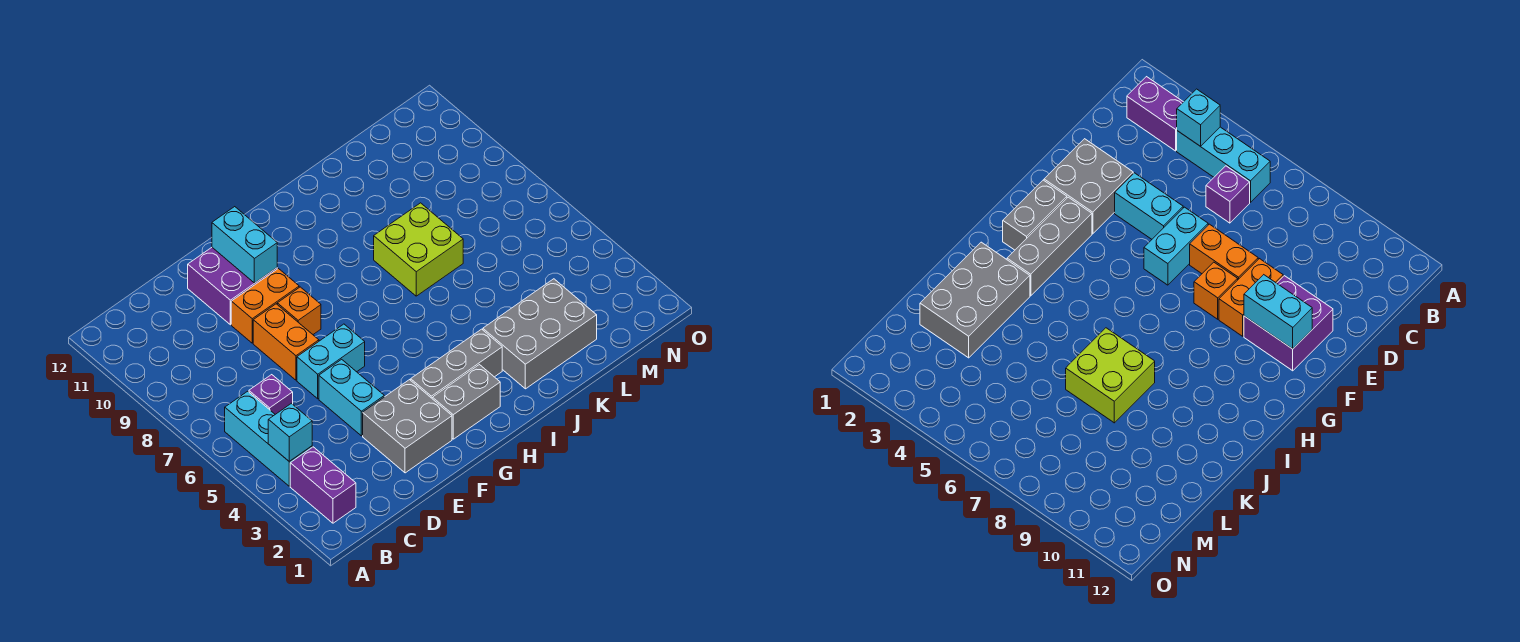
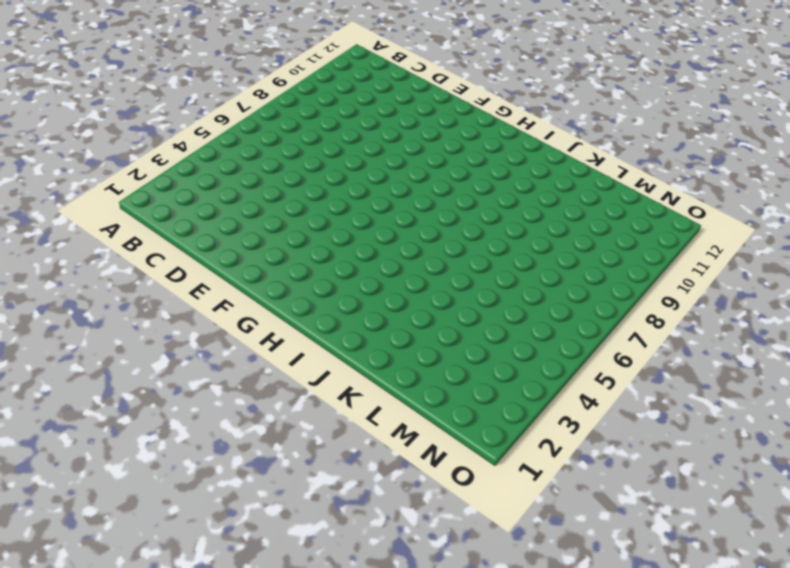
none -> purple brick B2:B3 level 1
none -> cyan brick B4:B6 level 1
none -> purple brick C6 level 1

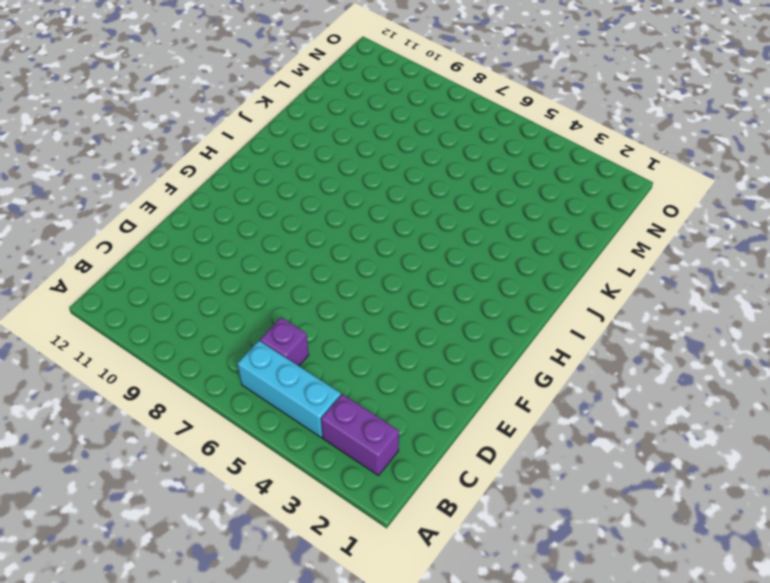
none -> grey brick E2:F3 level 1
none -> cyan brick E4:E5 level 1
none -> cyan brick E6:F6 level 1

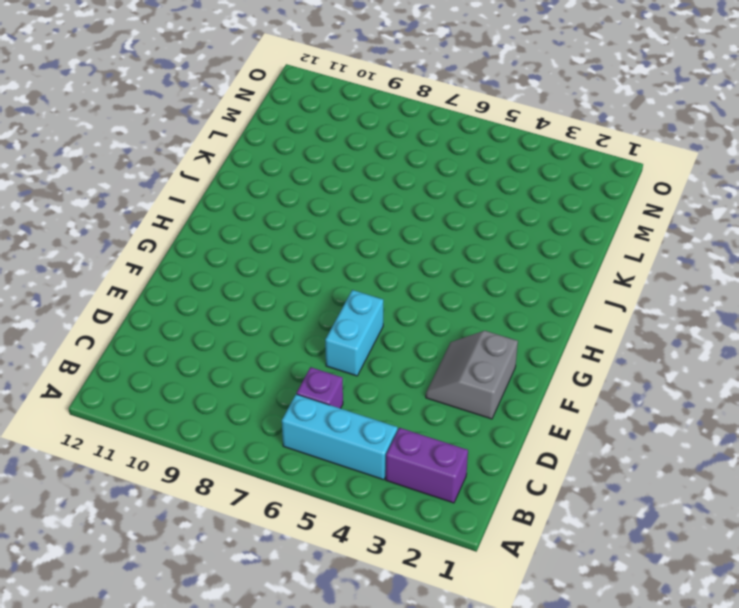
grey slope E2:F3 level 1 top 2 -> grey brick E2:F3 level 1
none -> cyan brick E4:E5 level 1
none -> orange brick E7:E8 level 1
none -> orange brick E9:F9 level 1

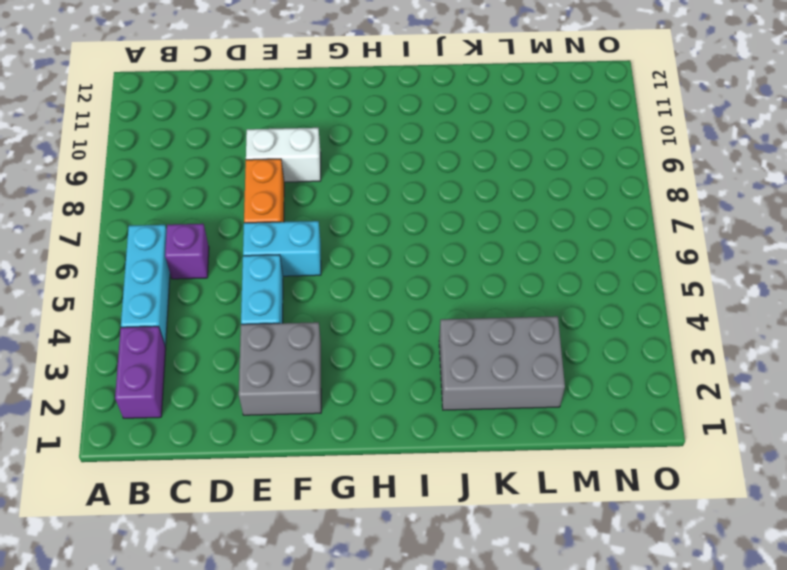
white brick E9:F9 level 1 -> orange brick E9:F9 level 1
none -> purple brick E10:F11 level 1
none -> orange brick F8 level 1
none -> grey brick G2:H2 level 1

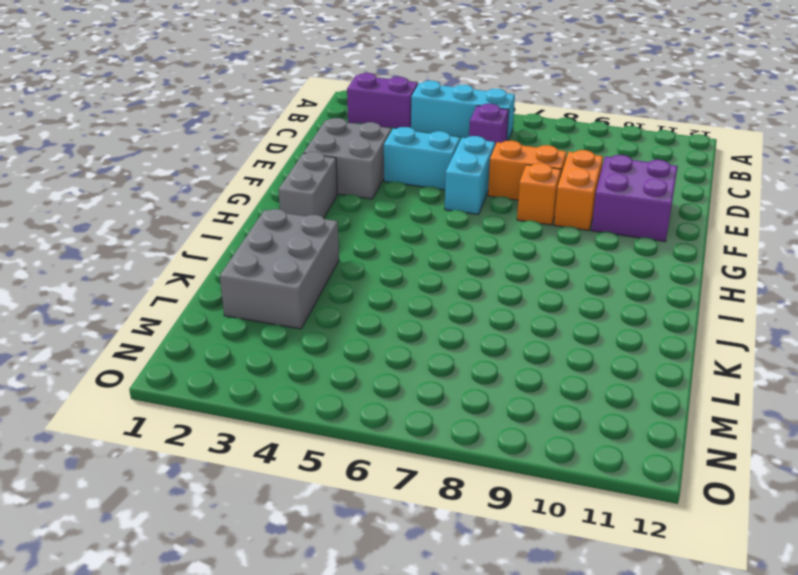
none -> grey brick G3:I3 level 1
none -> lime brick J7:K8 level 1
none -> cyan brick B4 level 2

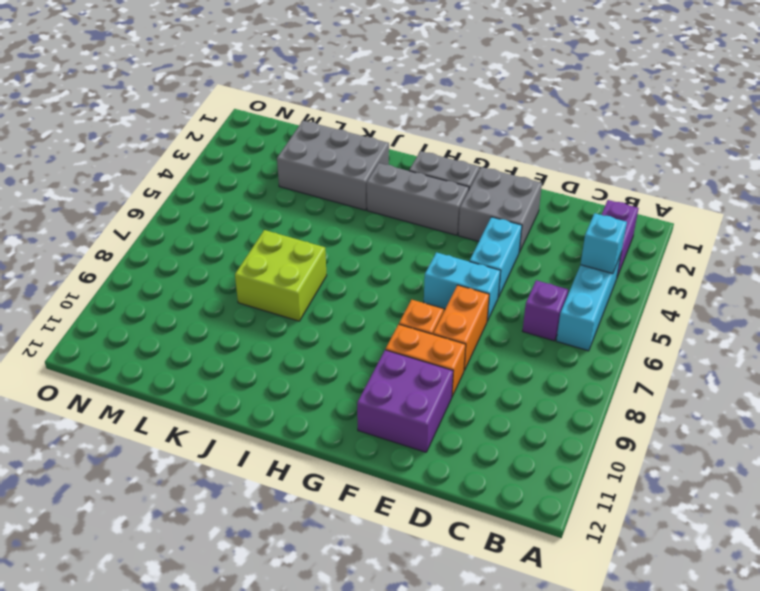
none -> cyan brick F10:F11 level 2

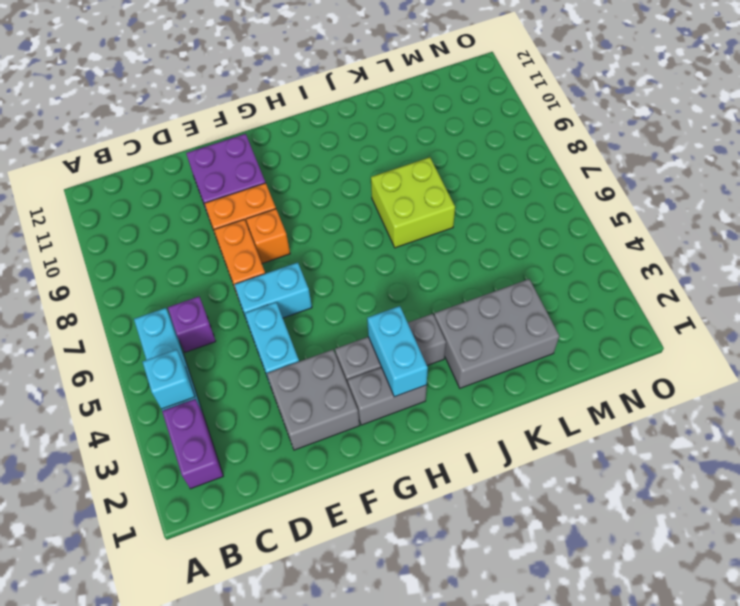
cyan brick H2:H3 level 2 -> cyan brick F10:F11 level 2

